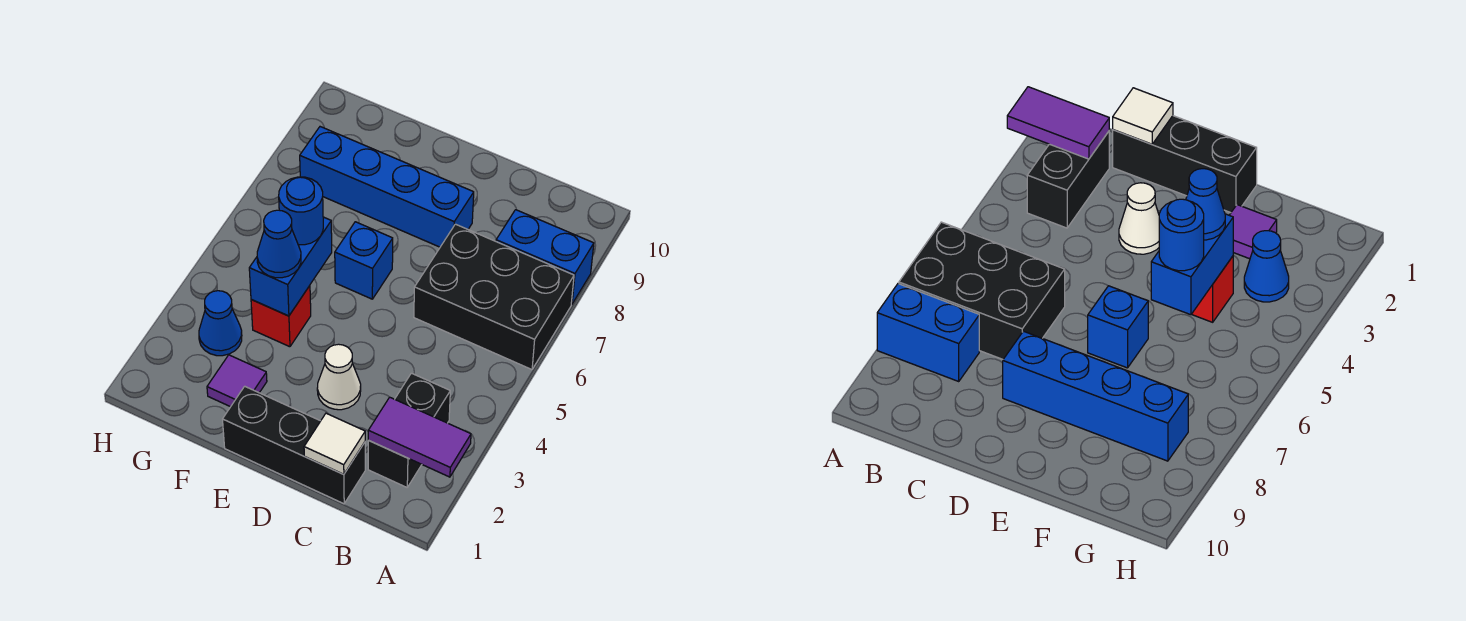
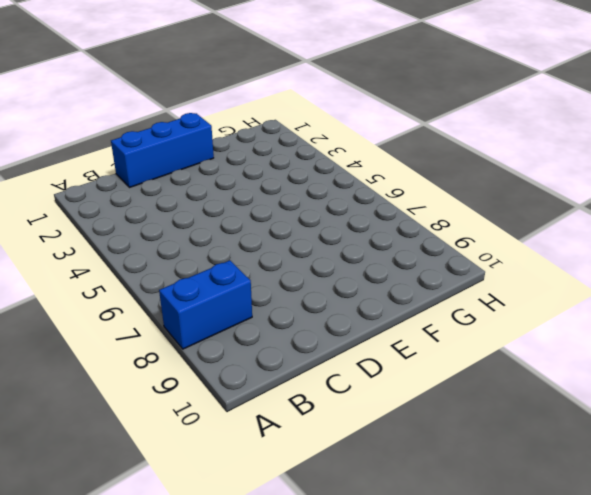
blue brick C1:E1 level 1 -> black brick C1:E1 level 1
none -> black brick A6:C7 level 1
none -> black brick B2:B3 level 1
none -> white cone D3 level 1

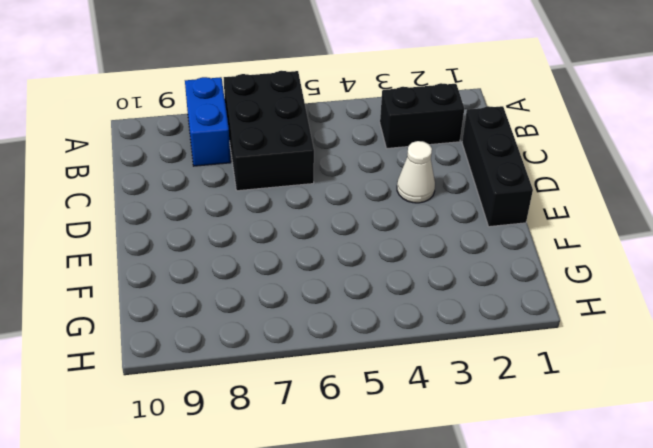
none -> blue brick D8:G8 level 1
none -> blue brick E6 level 1
none -> purple tile F2 level 1

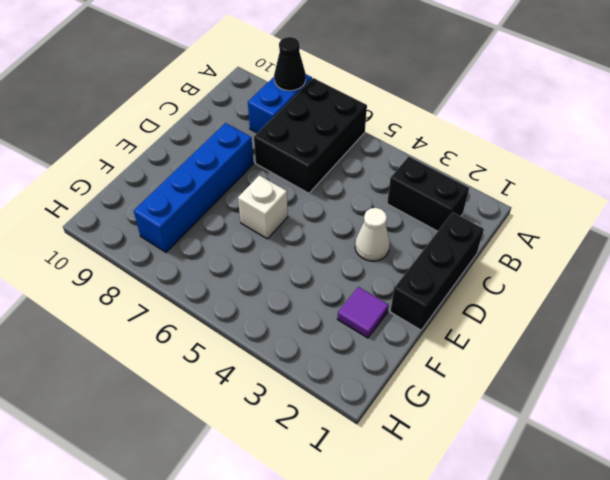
black cone A8 level 2 -> none
white brick E6 level 1 -> blue brick E6 level 1
none -> red brick F4 level 1
none -> blue cone G3 level 1
none -> purple tile A2:B2 level 2

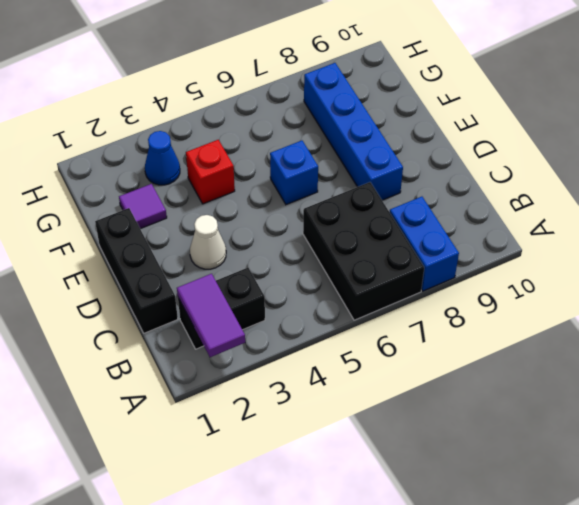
none -> white tile C1 level 2
none -> blue brick F4:F5 level 2
none -> blue cone F4 level 3

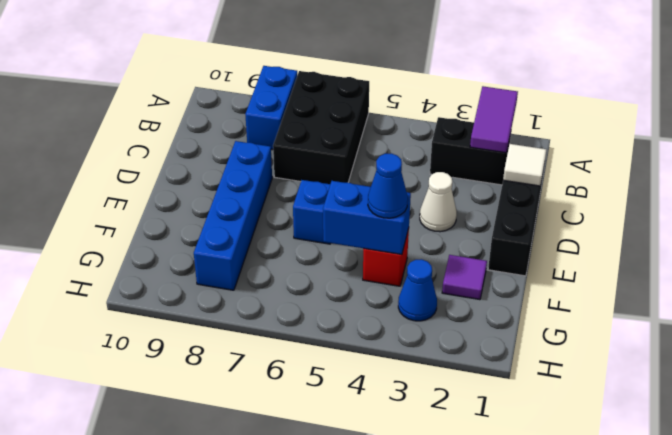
none -> blue round brick F5 level 3

